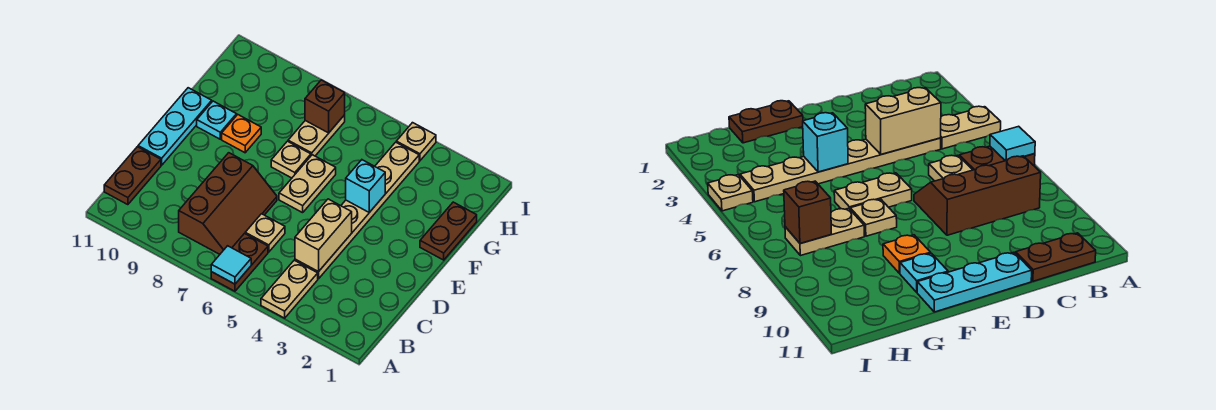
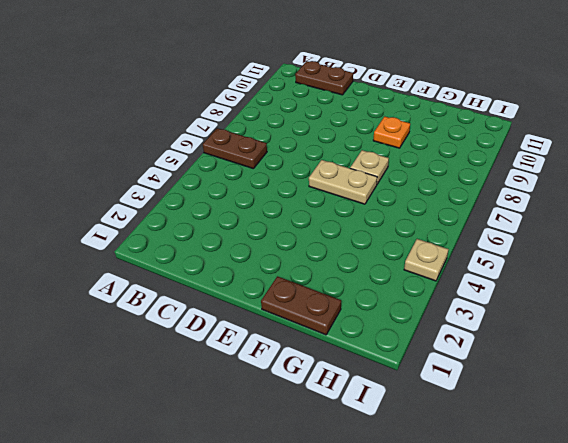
none -> tan plate A4:B4 level 1
none -> brown slope B7:D8 level 1 top 8
none -> tan plate C4:H4 level 1

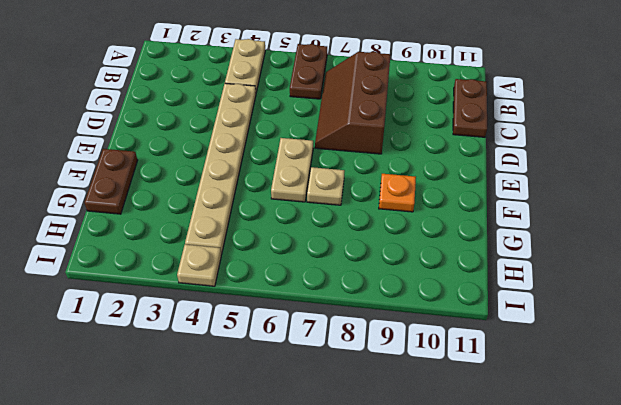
none -> tan plate C6 level 1
none -> cyan plate D11:F11 level 1
none -> cyan plate F10 level 1

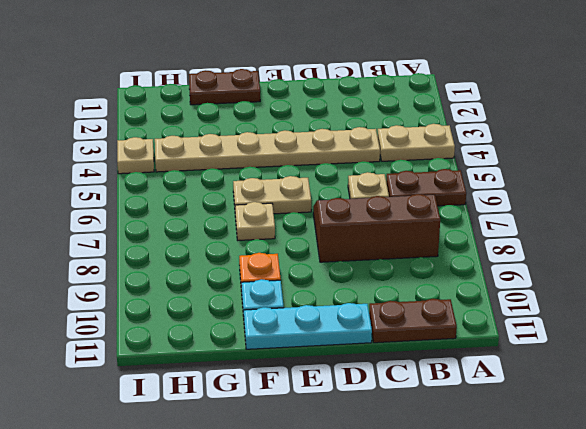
none -> tan plate G7:H7 level 1
none -> cyan tile A6 level 2
none -> tan brick C4:D4 level 2

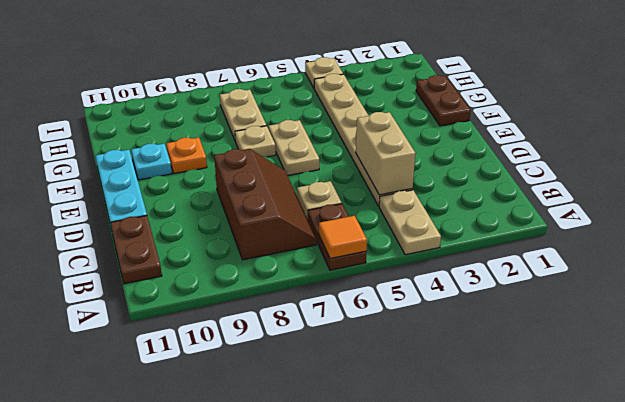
orange tile A6 level 2 -> cyan tile A6 level 2
none -> cyan brick F4 level 2
none -> brown brick H7 level 2

